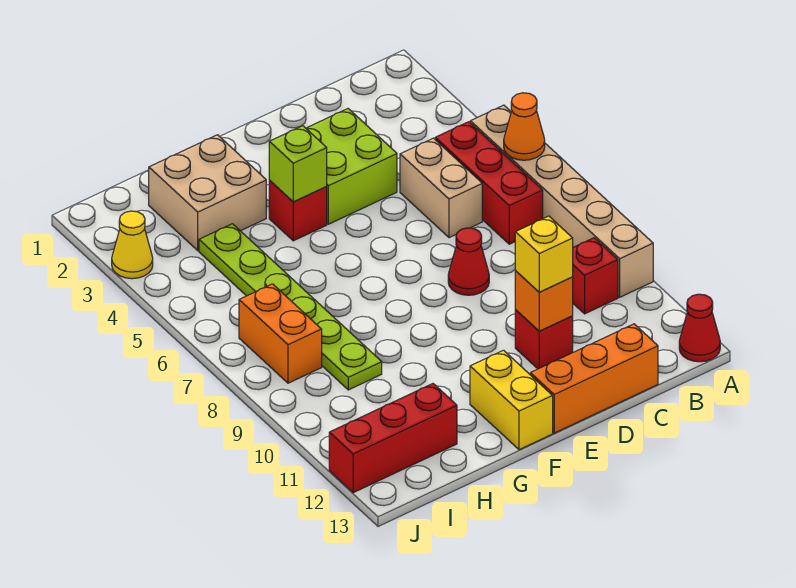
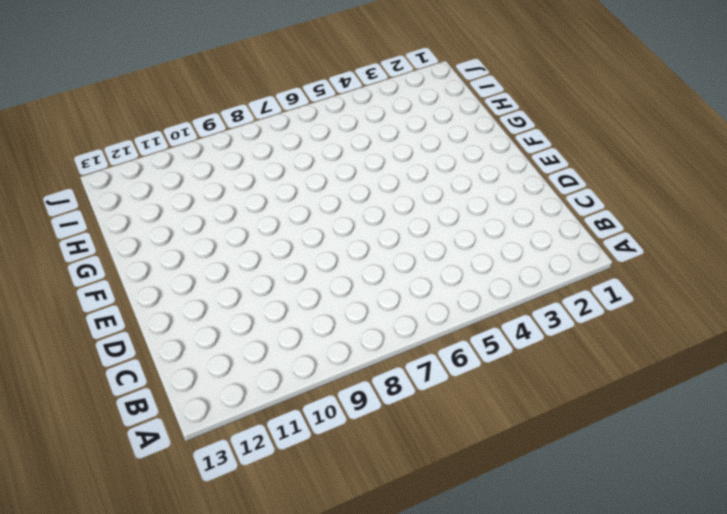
none -> tan brick A5:A10 level 1
none -> red cone A13 level 1
none -> red brick B5:B7 level 1

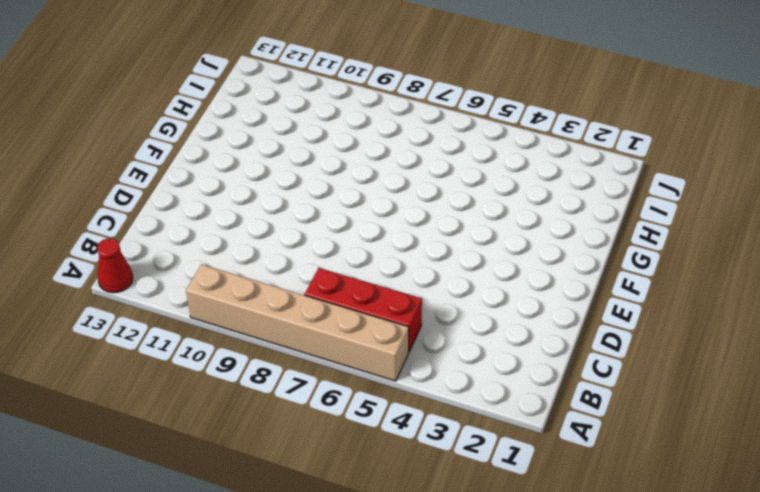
none -> red brick B10 level 1
none -> tan brick C5:C6 level 1
none -> orange brick C13:E13 level 1

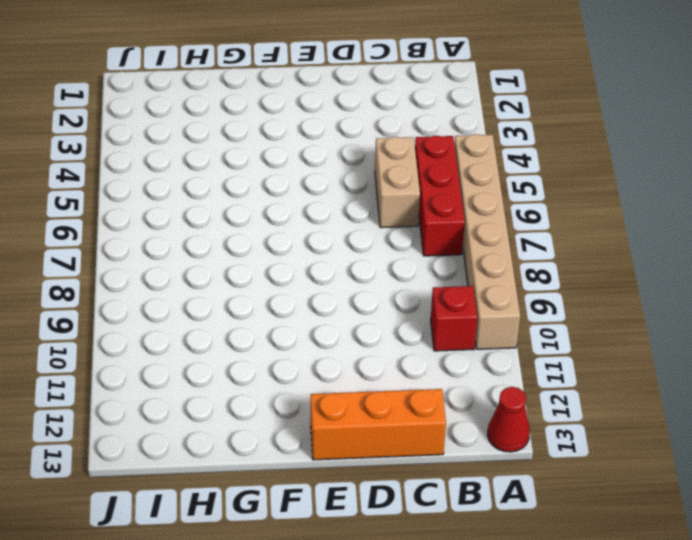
none -> lime brick D3:E4 level 1
none -> red cone D8 level 1
none -> red brick D11 level 1

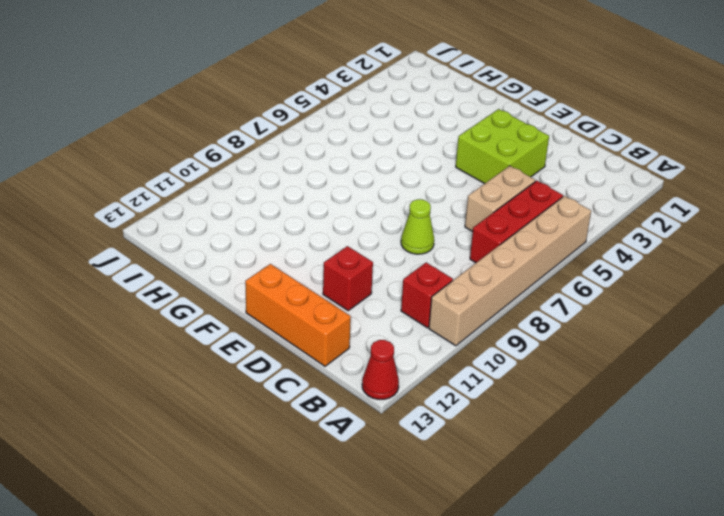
lime cone D8 level 1 -> red cone D8 level 1
none -> red brick F4 level 1
none -> yellow brick F12:F13 level 1
none -> tan brick G2:H3 level 1

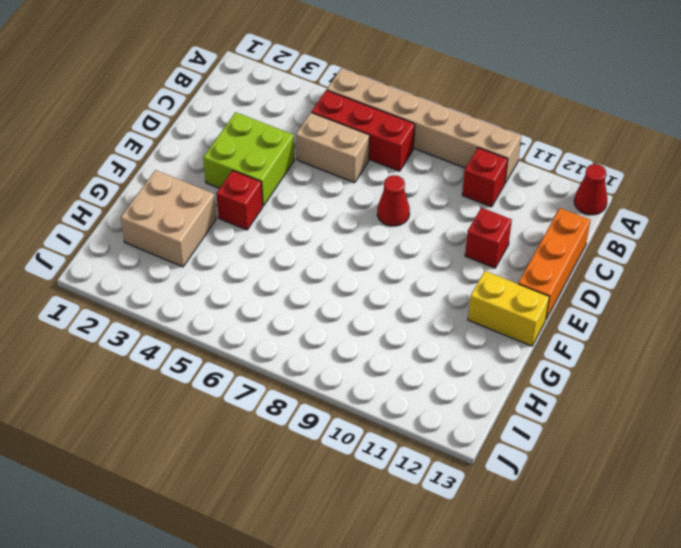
none -> lime plate H4:H9 level 1
none -> red brick H12:J12 level 1
none -> orange brick I7:I8 level 1

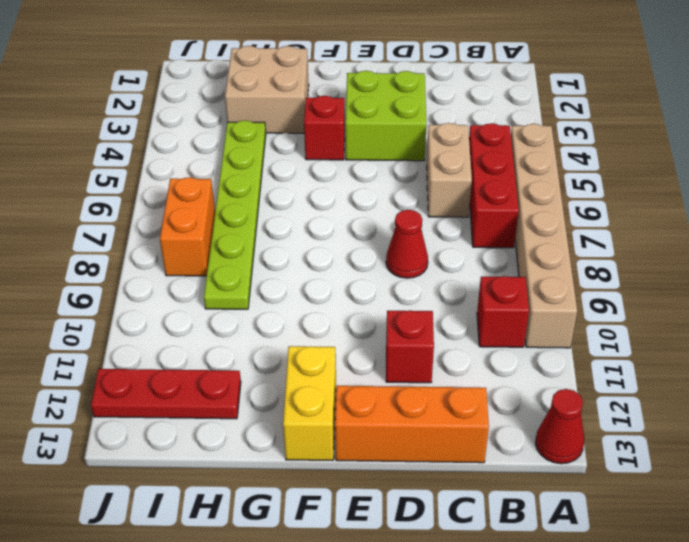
red plate H12:J12 level 1 -> red brick H12:J12 level 1
none -> yellow cone J3 level 1
none -> orange cone A6 level 2
none -> orange brick D11 level 2

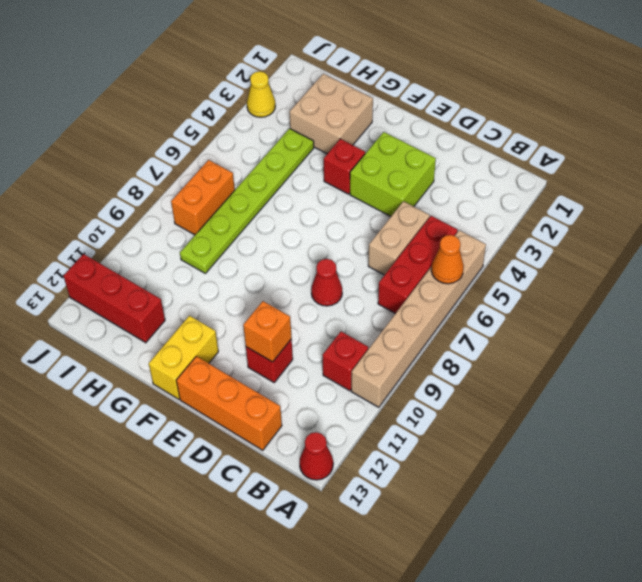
none -> lime brick F4 level 2
none -> yellow brick D11 level 3

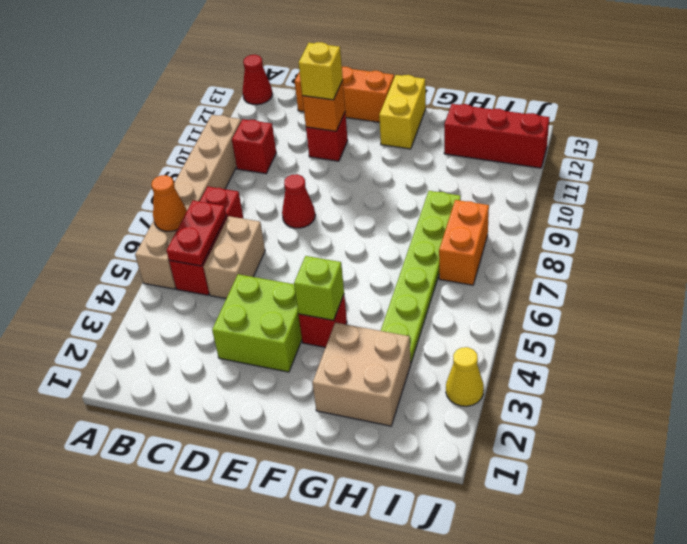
red plate B5:B6 level 2 -> none

